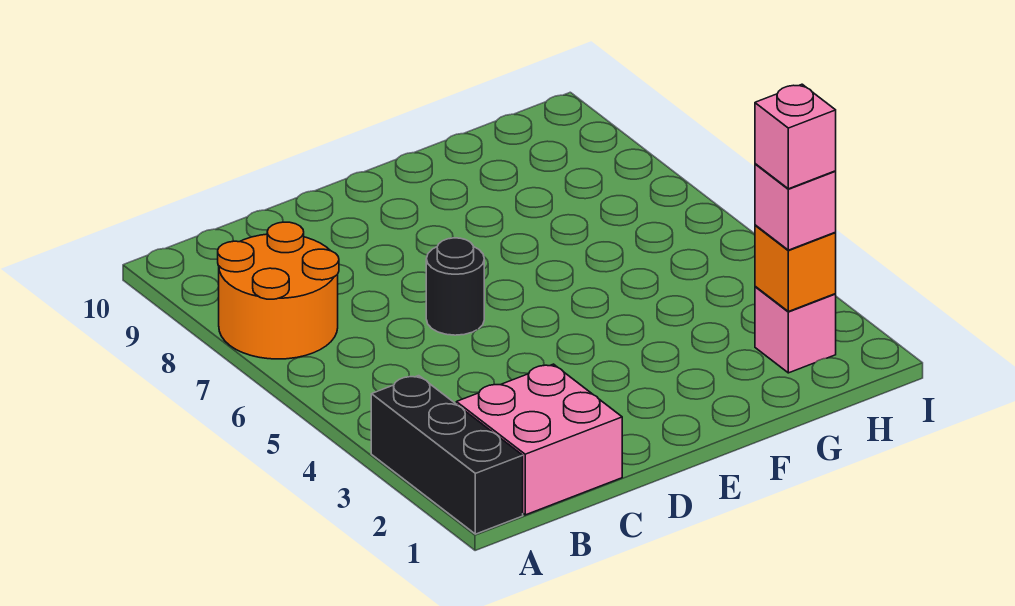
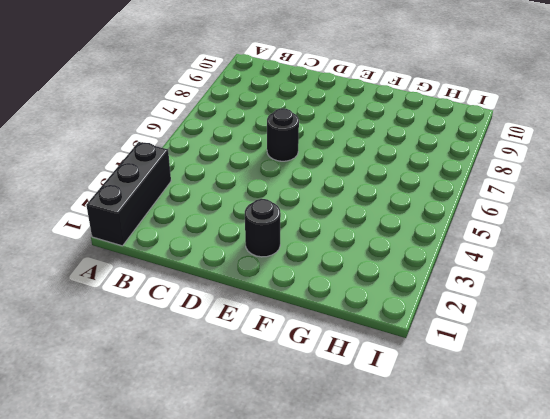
black round brick E2 level 1 -> none
none -> orange round brick A7:B8 level 1
none -> pink brick B1:C2 level 1

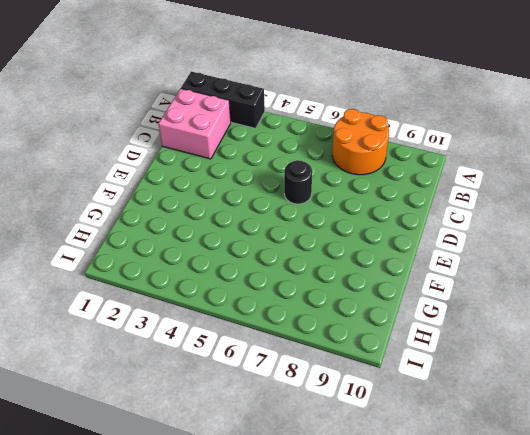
none -> pink brick H2 level 1
none -> orange brick H2 level 2

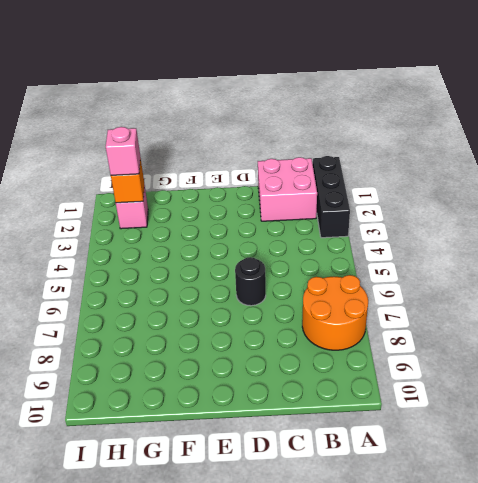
none -> pink brick H2 level 4

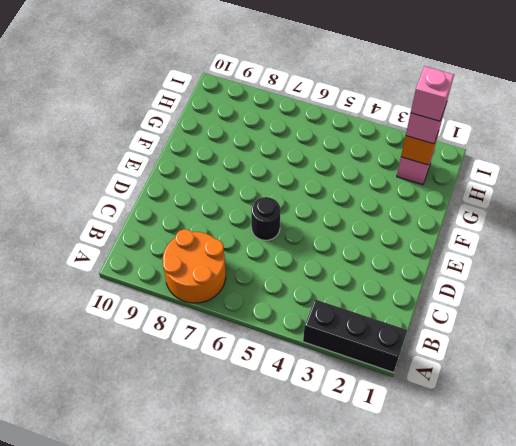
none -> pink brick B1:C2 level 1

